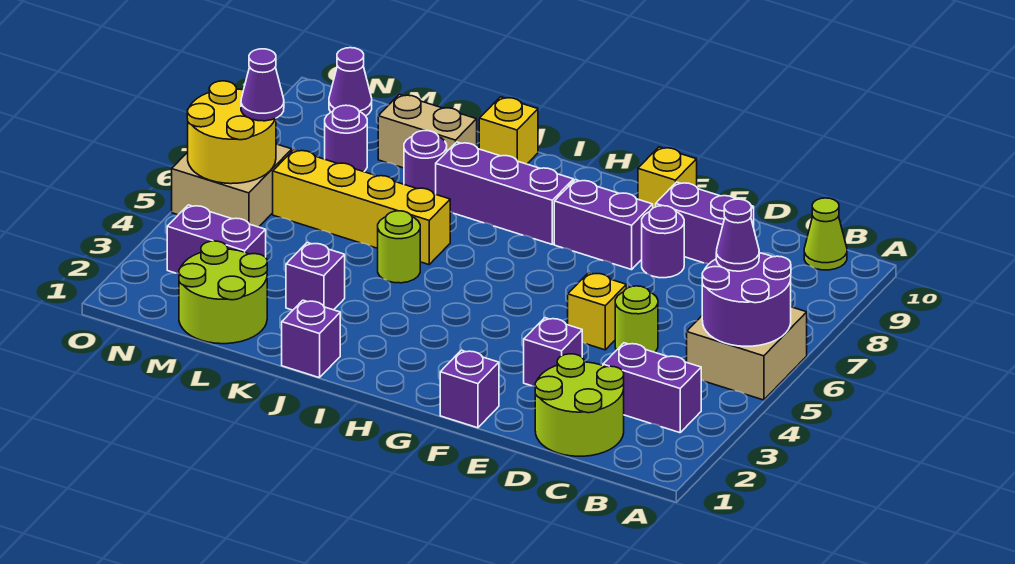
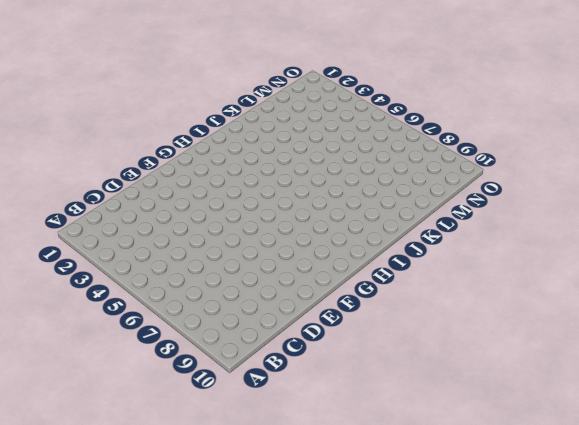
none -> tan brick A5:B6 level 1
none -> purple brick B3:C3 level 1
none -> lime cone B10 level 1

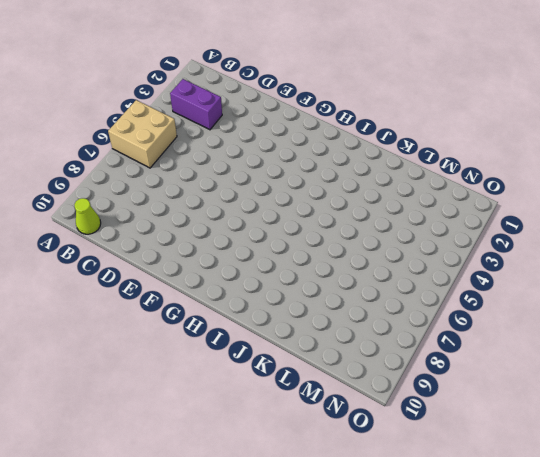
none -> lime round brick C1:D2 level 1
none -> lime round brick D5 level 1
none -> purple brick D9:E9 level 1

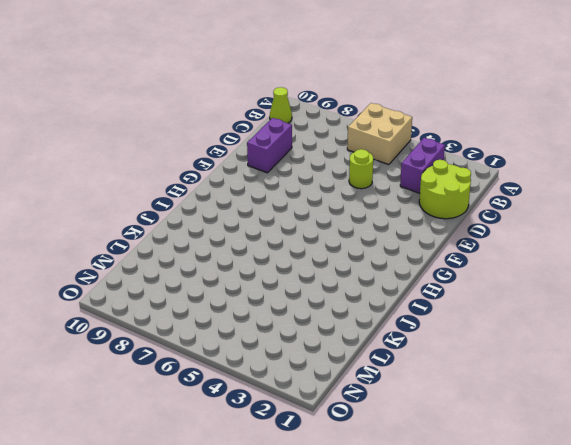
none -> purple brick E3 level 1
none -> yellow brick E5 level 1
none -> purple round brick E8 level 1

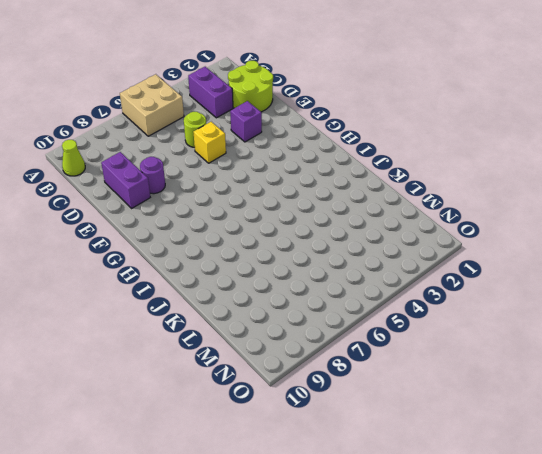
none -> purple brick F1 level 1
none -> purple brick F8:G8 level 1
none -> yellow brick F10 level 1

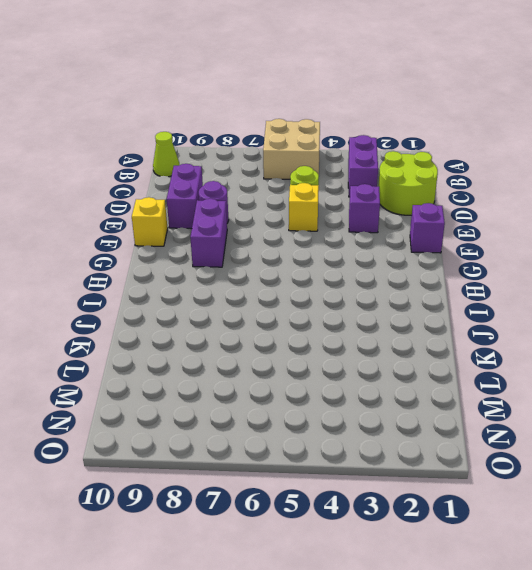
none -> purple brick H8:J8 level 1
none -> purple brick J1 level 1
none -> lime round brick J5 level 1

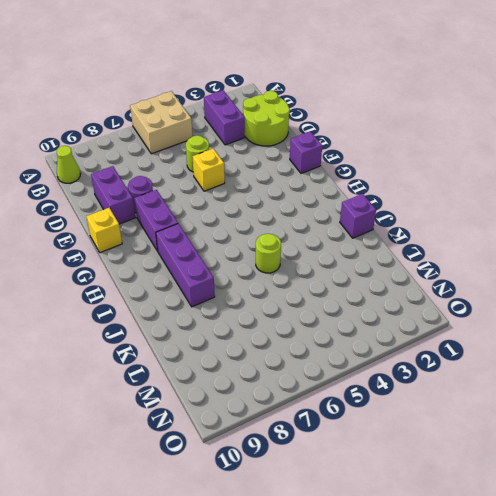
none -> purple brick E3 level 1
none -> yellow brick J6:M6 level 1
none -> yellow brick J10 level 1

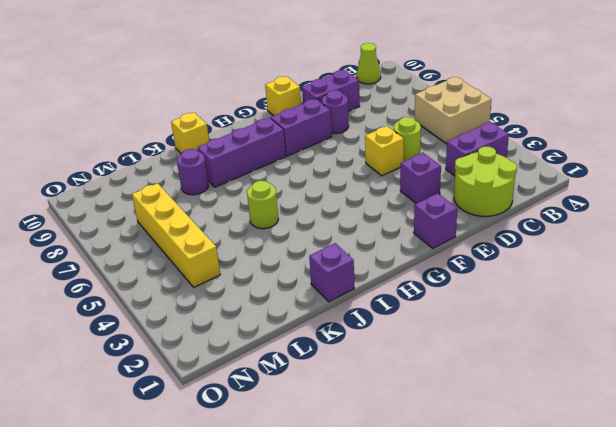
yellow brick M4:M7 level 1 -> yellow brick J6:M6 level 1
none -> purple brick K3 level 1
none -> tan brick K9:L9 level 1
none -> lime round brick L1:M2 level 1

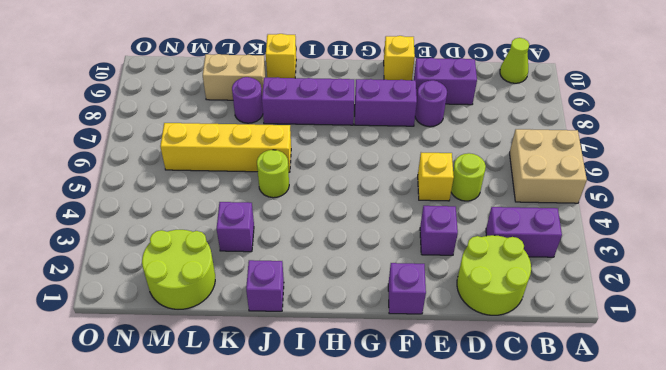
none -> purple brick M3:N3 level 1
none -> purple round brick M8 level 1
none -> tan brick N5:O6 level 1

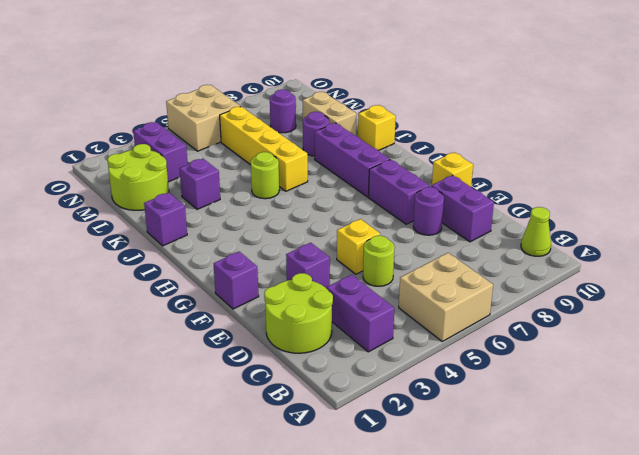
none -> purple cone N10 level 1
none -> purple round brick A5:B6 level 2
none -> yellow round brick N5:O6 level 2

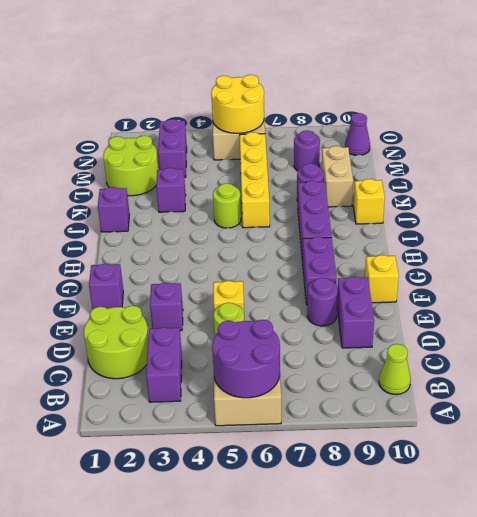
none -> purple cone B6 level 3
none -> purple cone N6 level 3

